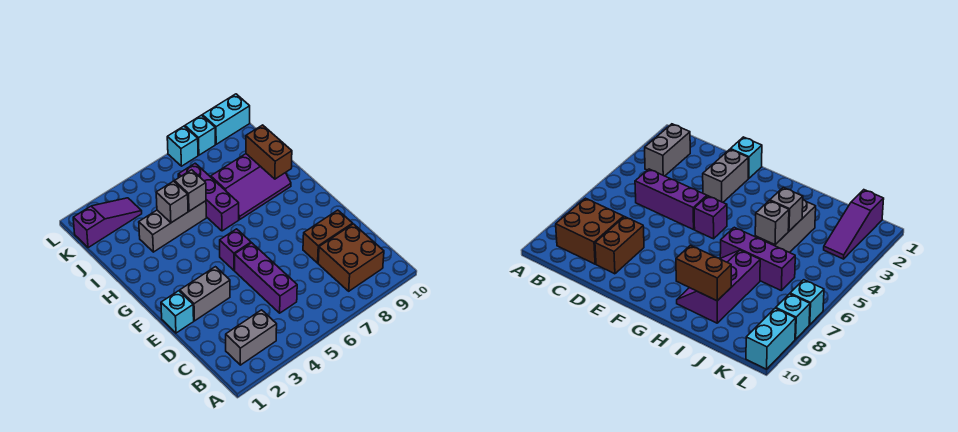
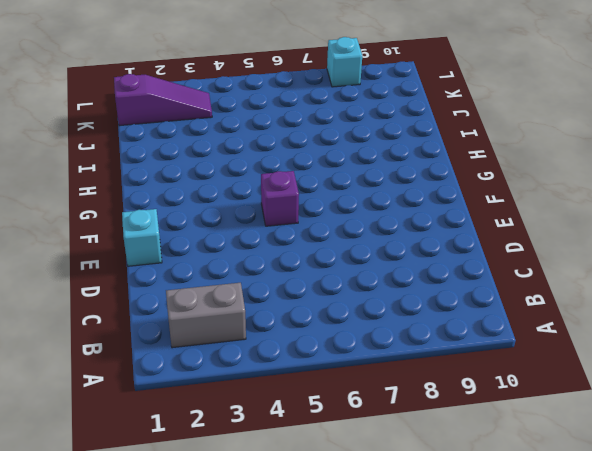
none -> brown brick B8:C9 level 1
none -> purple brick C5:E5 level 1
none -> brown brick D8:D9 level 1

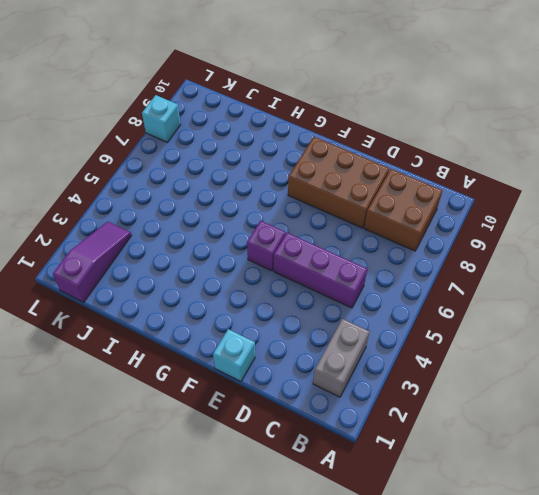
brown brick D8:F9 level 1 -> brown brick D8:D9 level 1
none -> grey brick E2:E3 level 1
none -> purple brick H6:J6 level 1
none -> purple slope H7:I9 level 1 top I

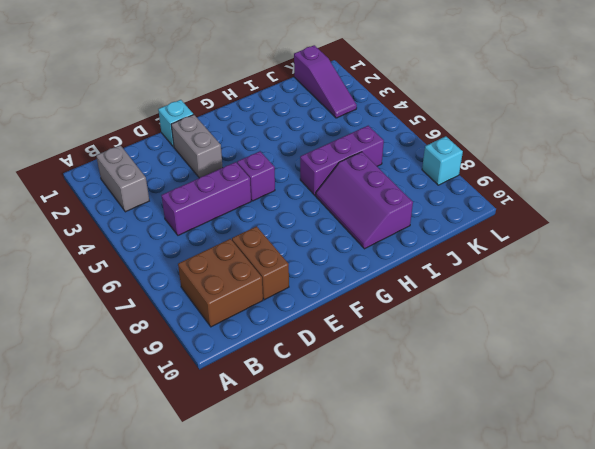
none -> grey brick I3:I5 level 1
none -> cyan brick L7 level 1
none -> cyan brick L9:L10 level 1

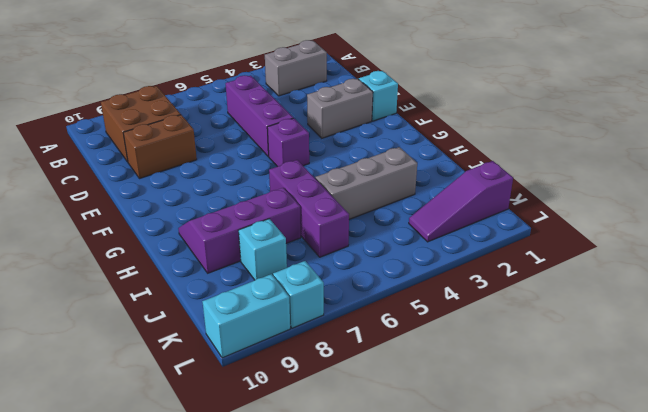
cyan brick J8 level 1 -> cyan brick L7 level 1
none -> brown brick H9:I9 level 2
none -> grey brick I4 level 2
none -> grey brick I5 level 2

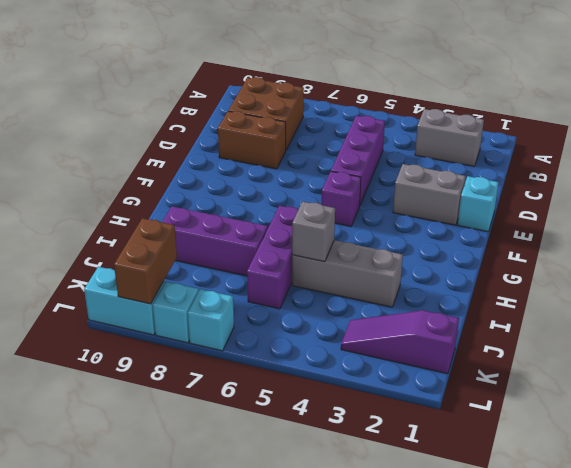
brown brick K9:L9 level 2 -> brown brick H9:I9 level 2
none -> grey brick I4 level 2

